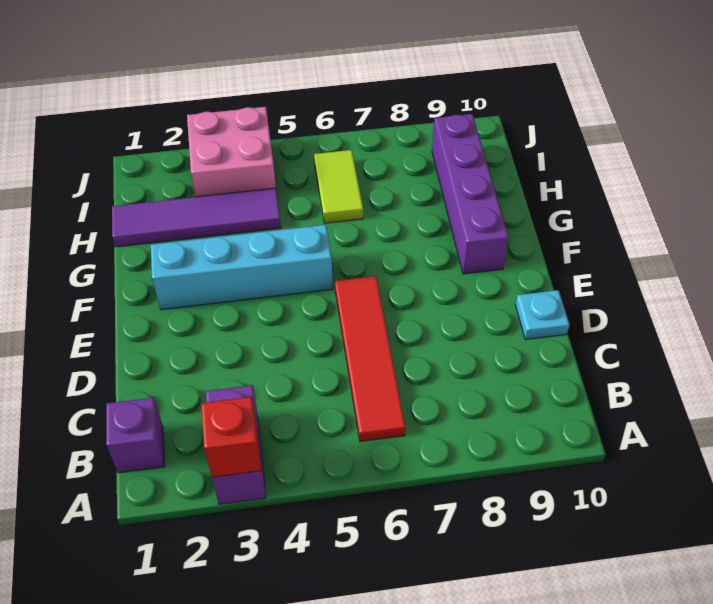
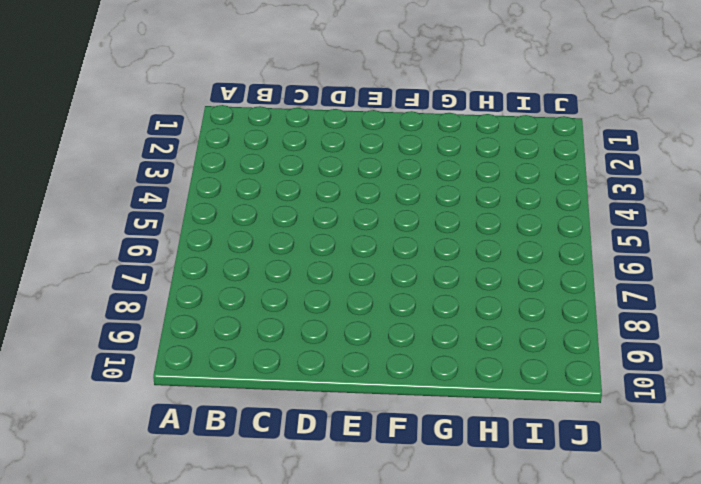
none -> purple brick A3:B3 level 1
none -> purple brick B1 level 1

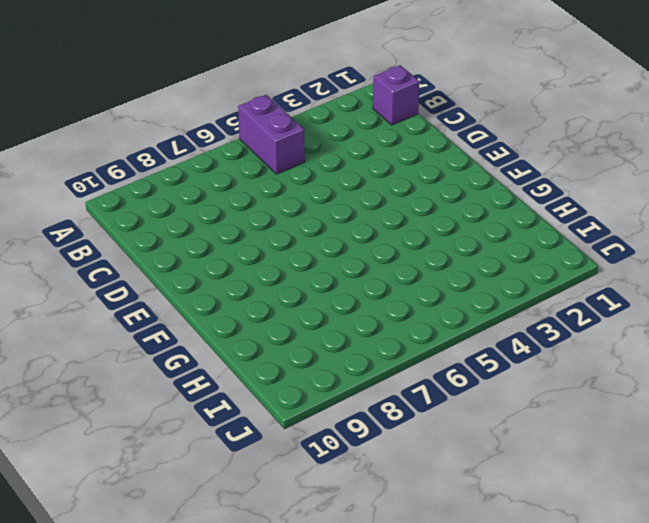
purple brick A5:B5 level 1 -> purple brick A3:B3 level 1
none -> red tile B6:E6 level 1
none -> cyan plate D10 level 1

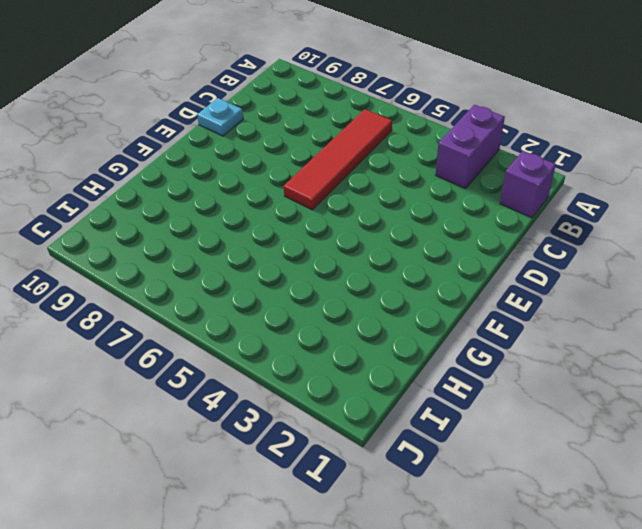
none -> cyan brick F2:F5 level 1
none -> purple brick F9:I9 level 1

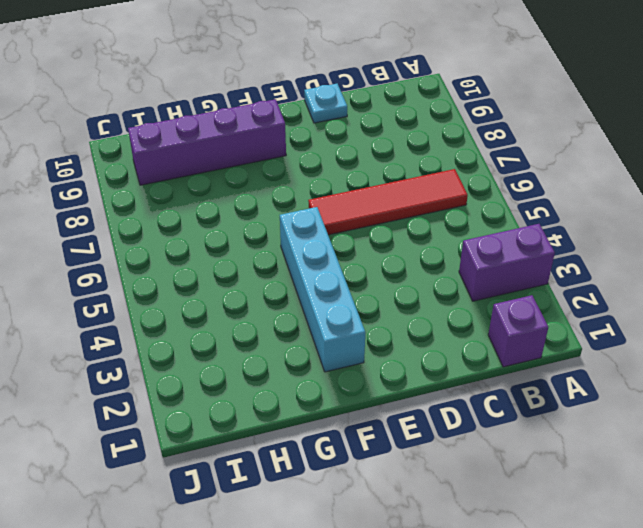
none -> purple tile H1:H4 level 1
none -> lime tile H6:I6 level 1

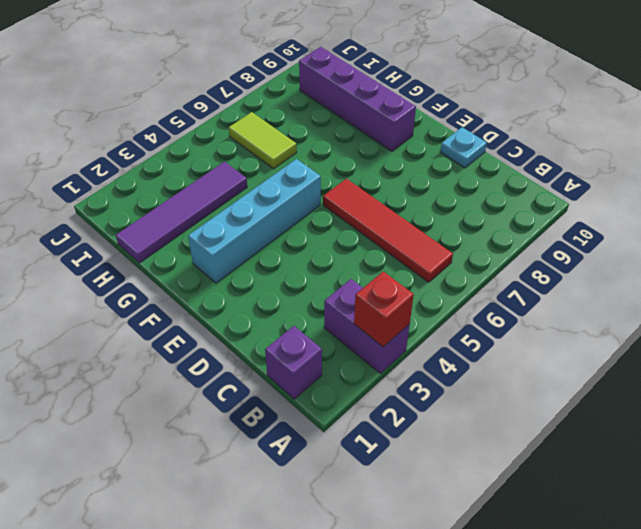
none -> pink brick I3:J4 level 1

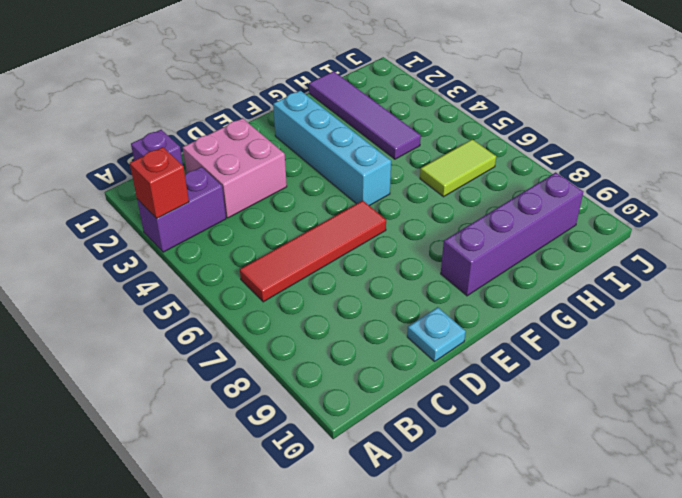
pink brick C2:D3 level 1 -> pink brick I3:J4 level 1

